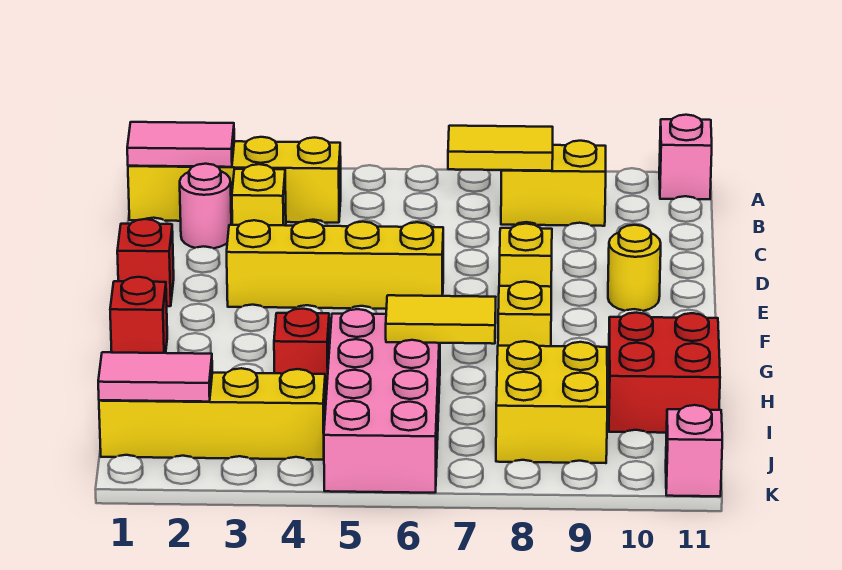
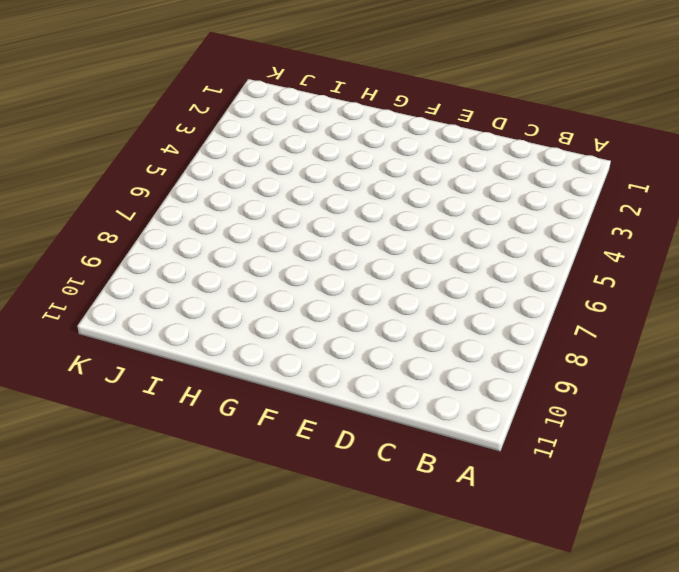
none -> pink brick A11 level 1
none -> yellow brick B1:B4 level 1
none -> yellow brick B8:B9 level 1

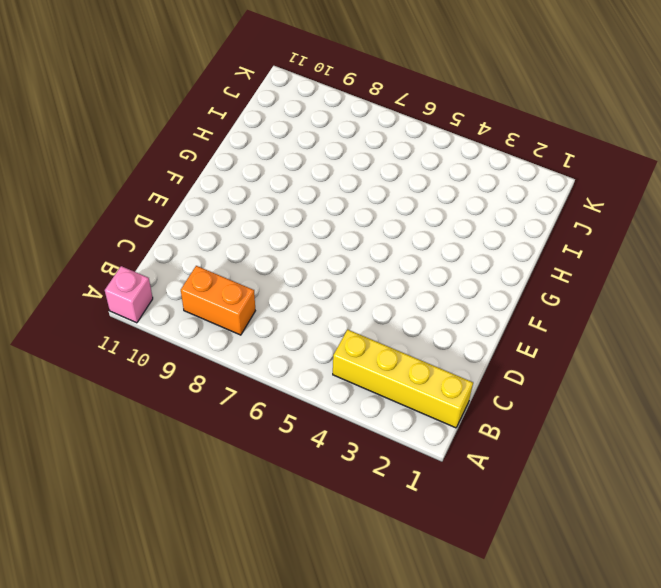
orange brick B8:B9 level 1 -> yellow brick B8:B9 level 1
none -> pink round brick C2 level 1
none -> yellow brick C3 level 1
none -> red brick E1 level 1

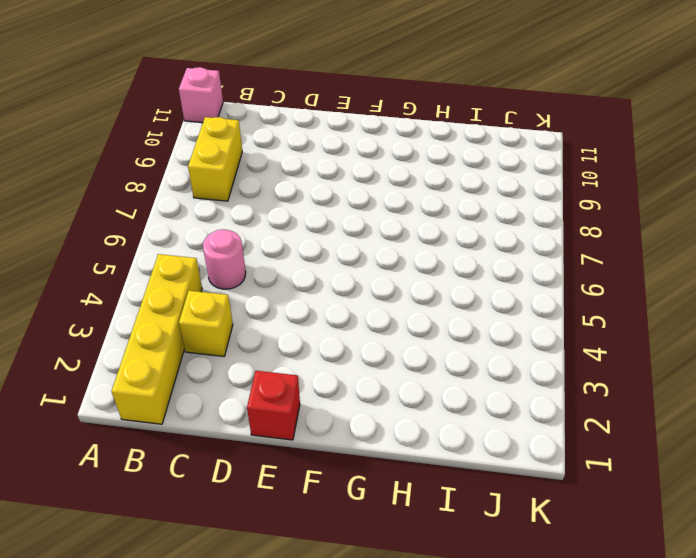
pink round brick C5 level 1 -> pink round brick C2 level 1
none -> yellow brick E3:E6 level 1
none -> yellow brick E8 level 1
none -> yellow round brick E10 level 1

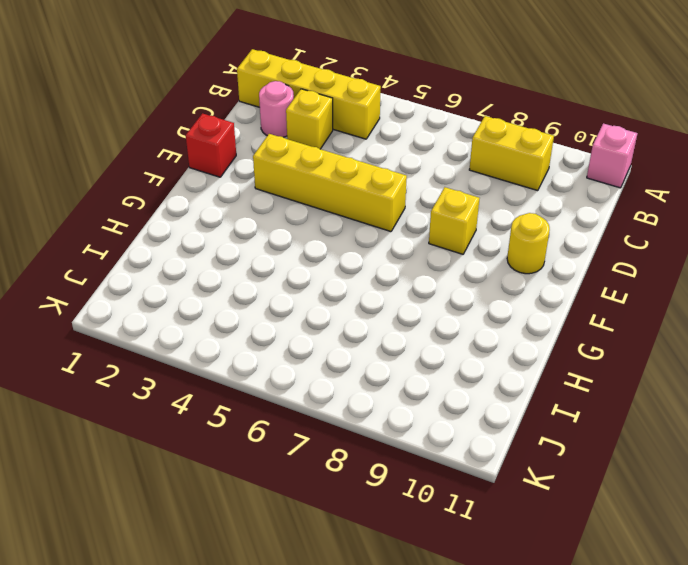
none -> red brick G1 level 1
none -> yellow brick G8 level 1
none -> red brick H4 level 1

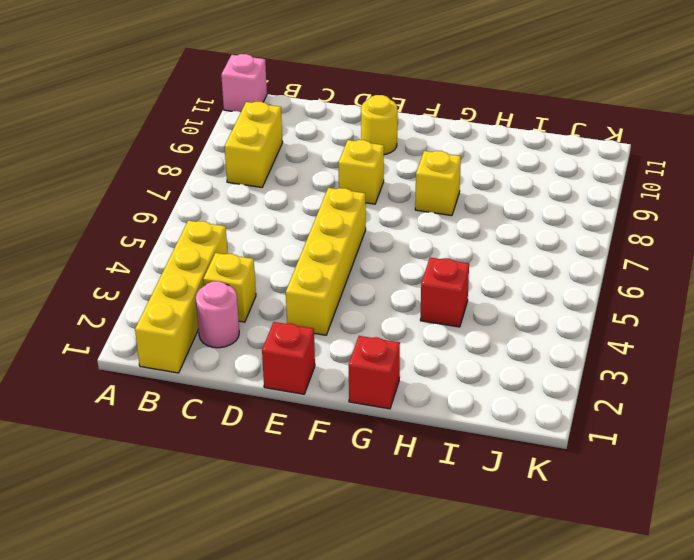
none -> pink brick H5:K6 level 1
none -> red brick H10:I11 level 1
none -> yellow brick I8:J9 level 1

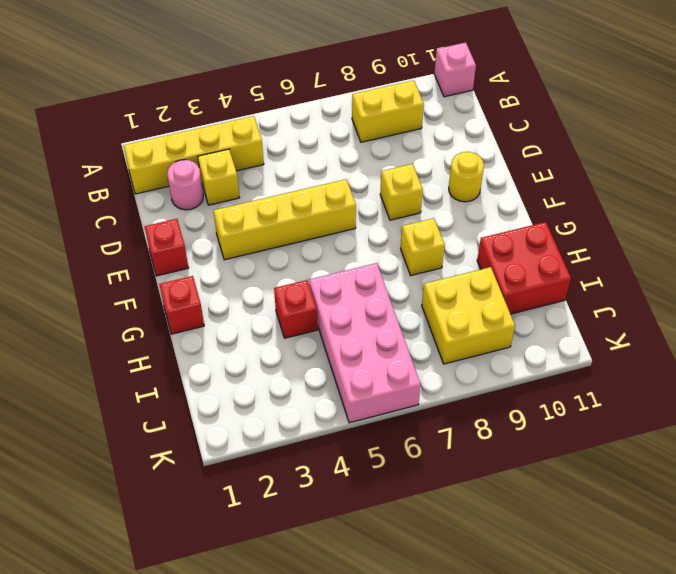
none -> yellow brick J1:J4 level 1
none -> pink brick K11 level 1
none -> pink tile B1:B2 level 2

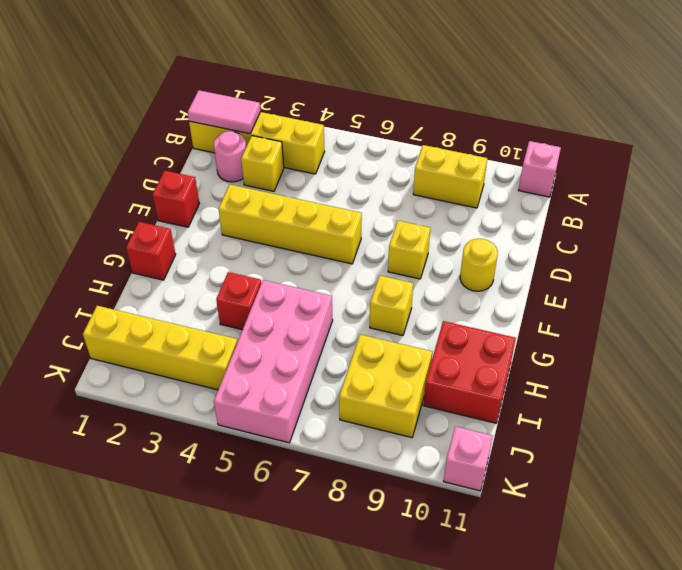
none -> yellow tile B7:B8 level 2
none -> yellow tile H6:H7 level 2
none -> pink tile J1:J2 level 2

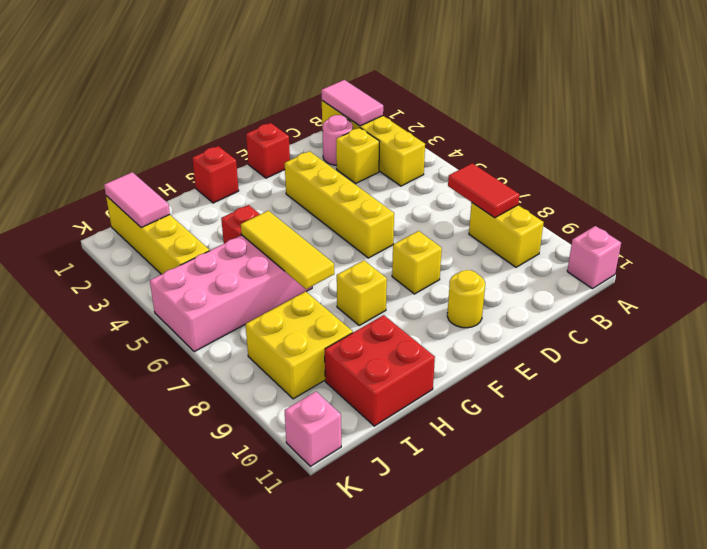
red tile B7:B8 level 2 -> yellow tile B7:B8 level 2
yellow tile H5:H7 level 2 -> yellow tile H6:H7 level 2

